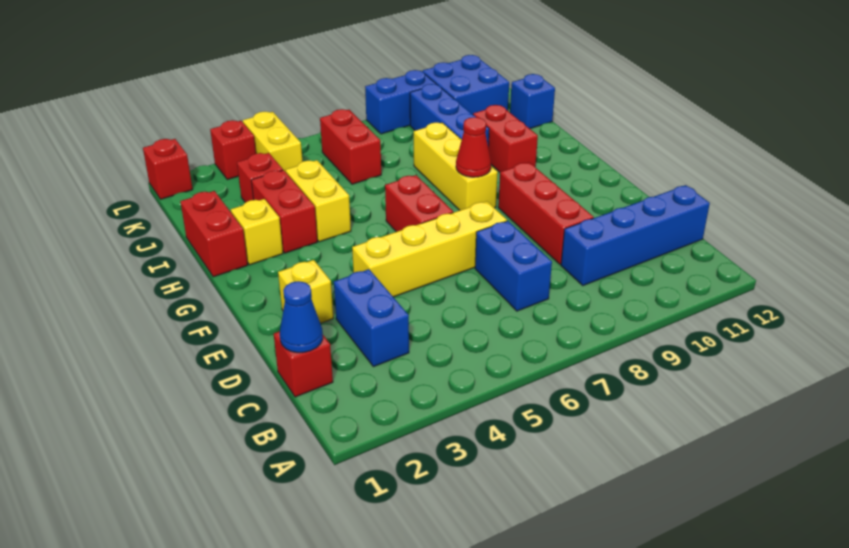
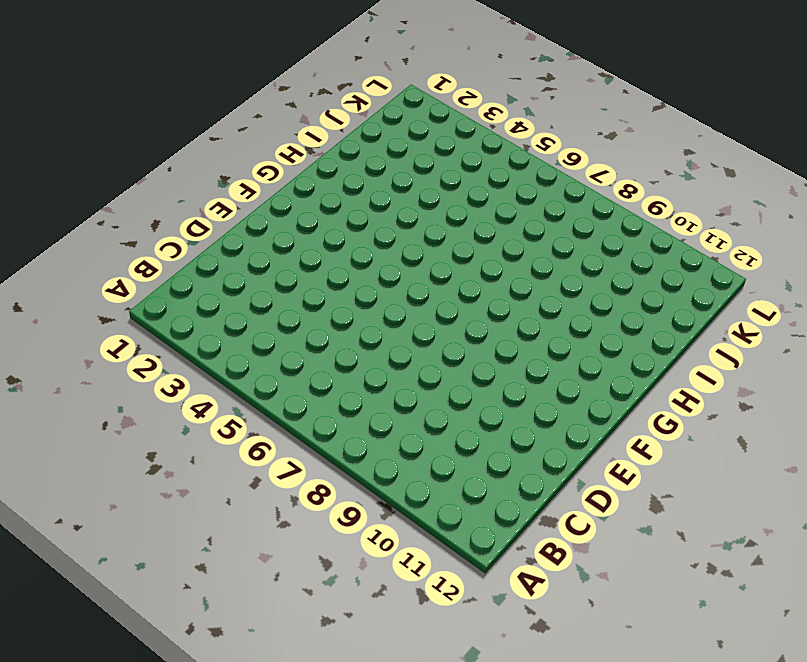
none -> red brick C1 level 1
none -> blue brick C3:D3 level 1
none -> blue brick C7:D7 level 1

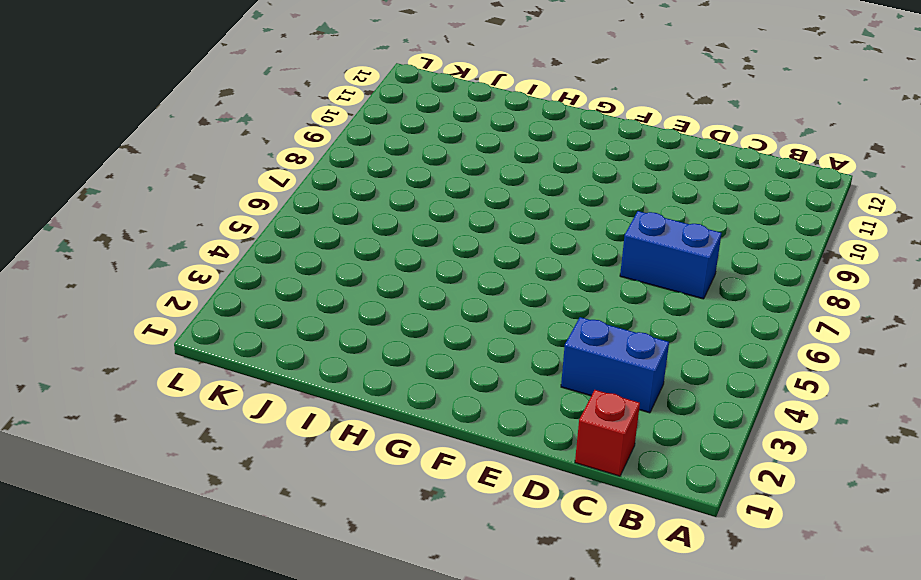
none -> blue brick C9:C12 level 1
none -> red brick D9:F9 level 1
none -> yellow brick E2 level 1

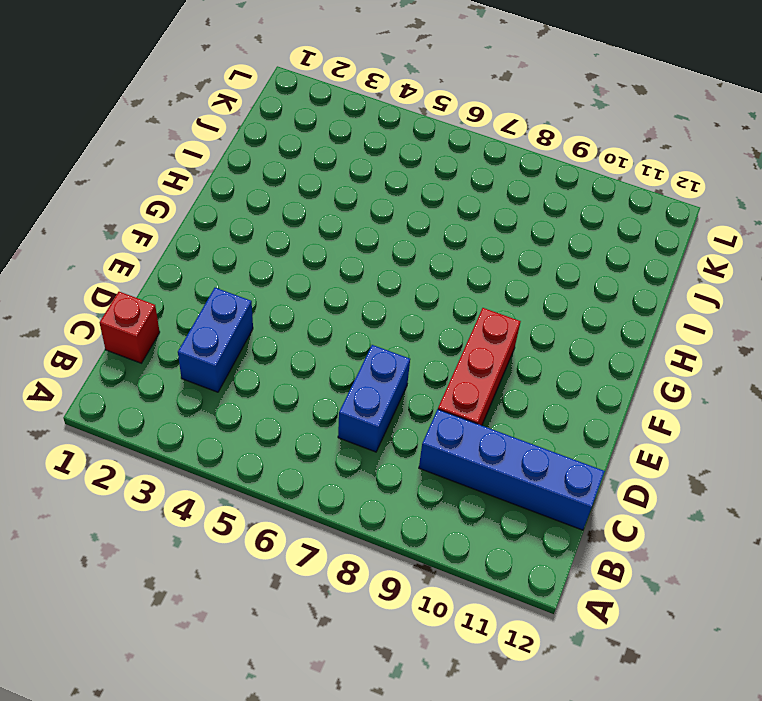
none -> yellow brick E2 level 1
none -> yellow brick E4:E7 level 1
none -> red brick F6:G6 level 1

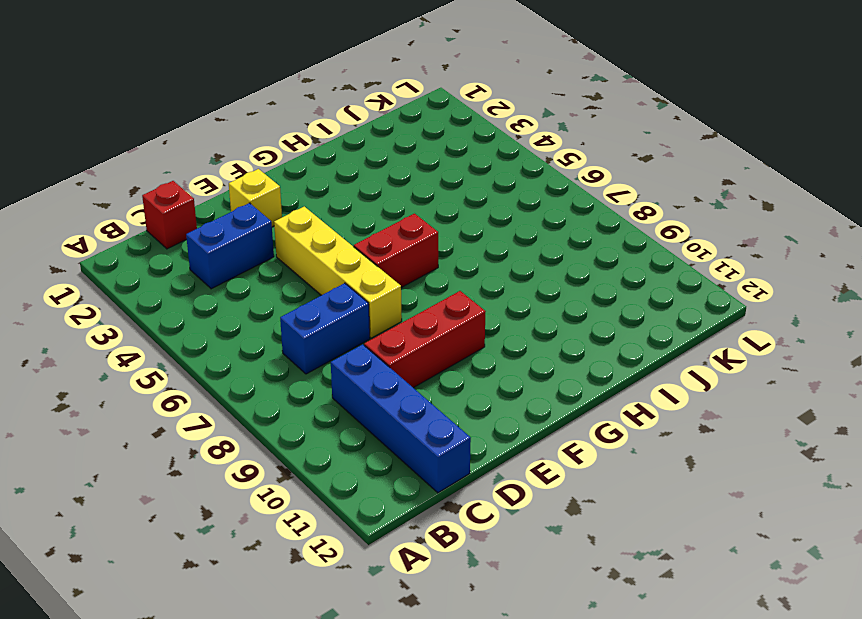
none -> yellow brick G8:I8 level 1
none -> red brick H1:I1 level 1
none -> yellow brick H2 level 1

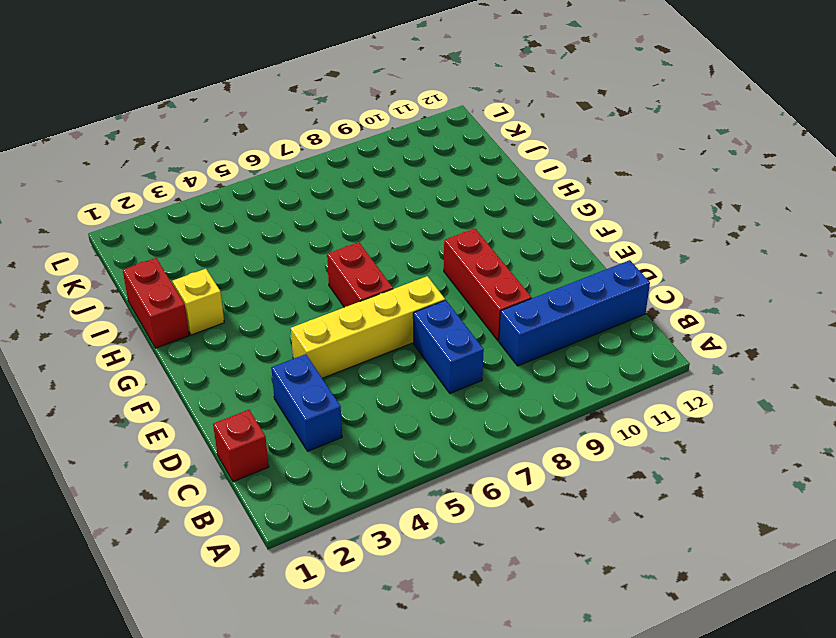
none -> yellow brick E2 level 1
none -> yellow brick G8:I8 level 1
none -> red brick H3:I3 level 1

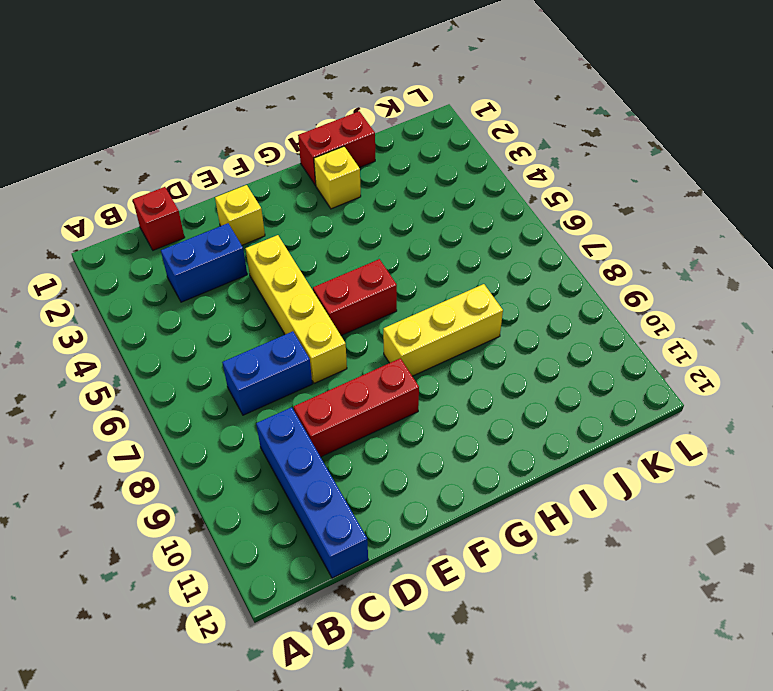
none -> red brick H3:I3 level 1
none -> yellow brick H4:I4 level 1
none -> red brick H10:I10 level 1

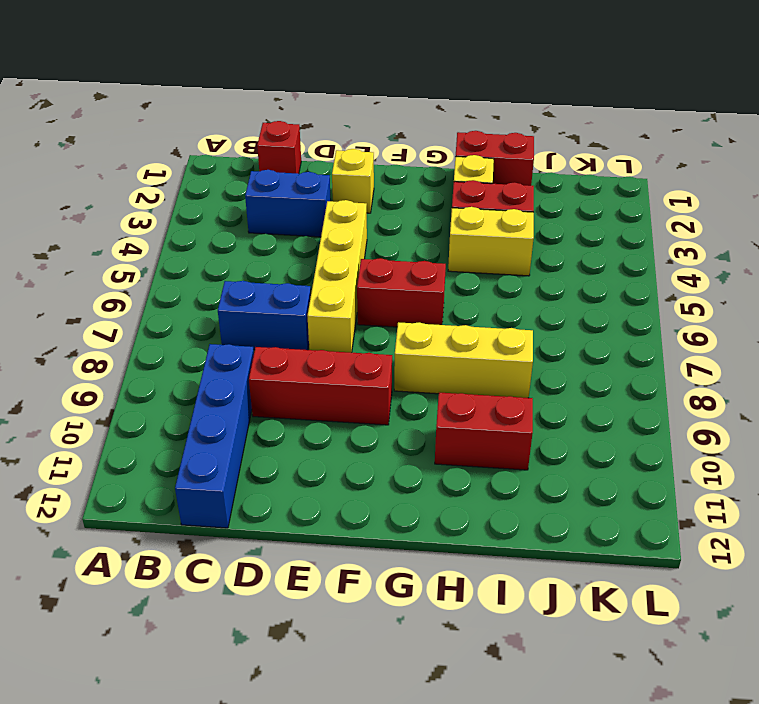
none -> blue brick I9:K9 level 1
none -> red brick J3 level 1
none -> red brick J6:K6 level 1

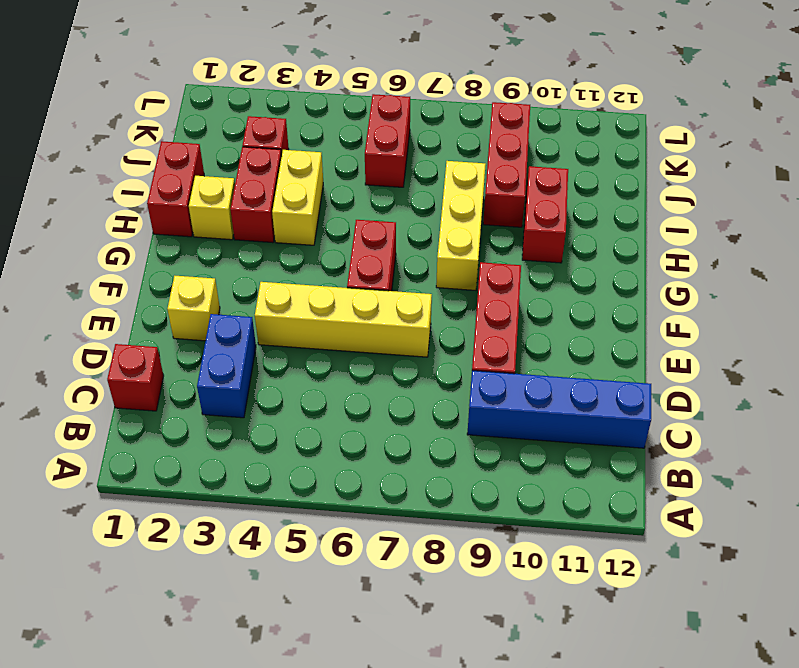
red brick I9:K9 level 1 -> blue brick I9:K9 level 1
none -> blue brick C7:D7 level 1
none -> blue brick J12 level 1
none -> yellow brick K4:L4 level 1

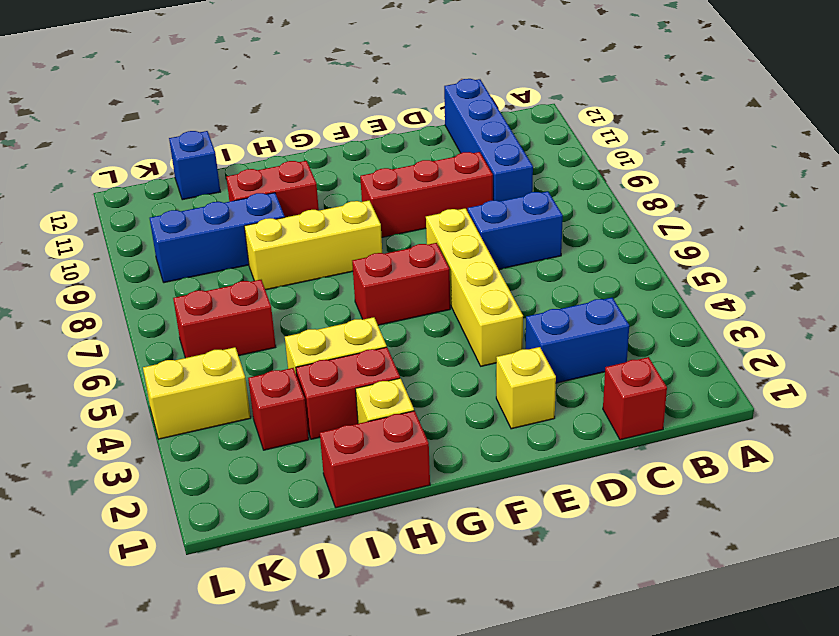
none -> blue brick K10:L11 level 1
none -> red brick L1 level 1
none -> red brick L3 level 1

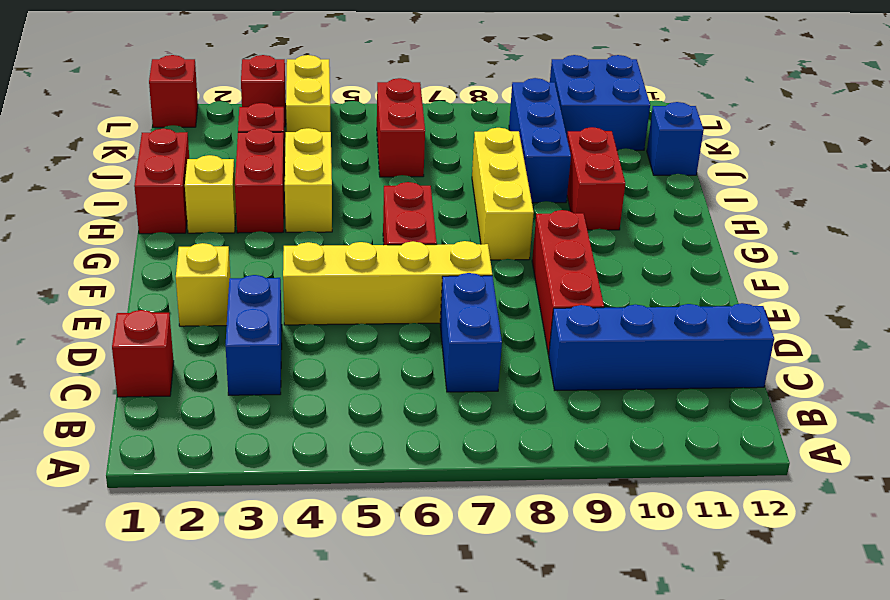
none -> blue brick L8:L9 level 1
none -> blue cone C1 level 2
none -> red cone G8 level 2

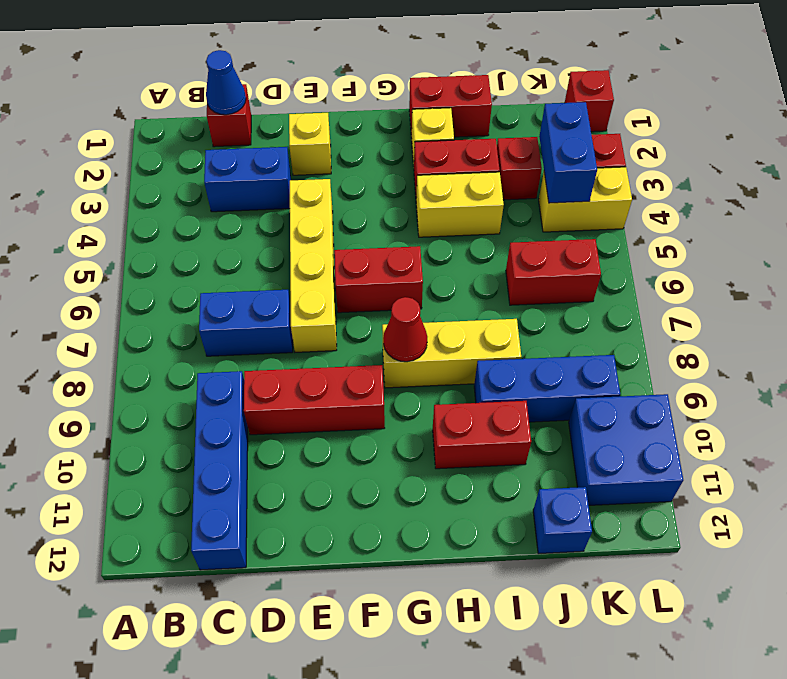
blue brick K3:K4 level 2 -> blue brick L8:L9 level 1

